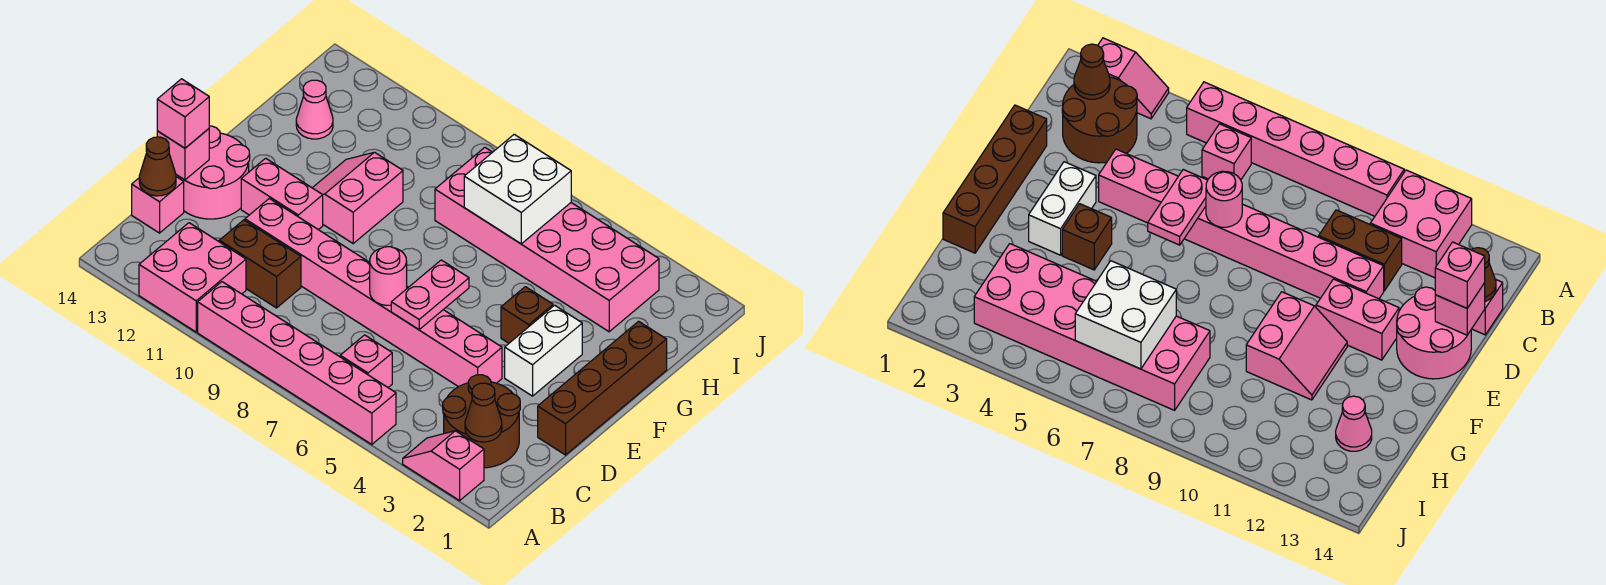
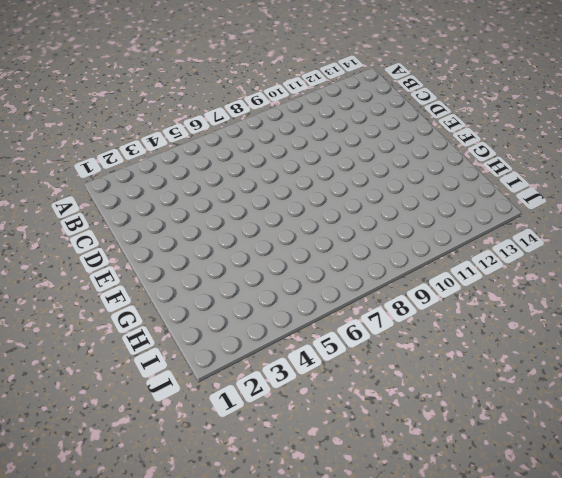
none -> pink slope A2:A3 level 1 top 2
none -> pink brick A5:A10 level 1
none -> pink brick A11:B12 level 1

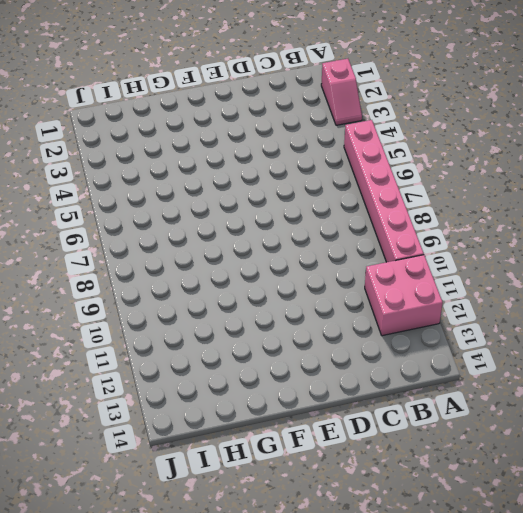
none -> brown round brick B2:C3 level 1
none -> pink brick B6 level 1
none -> brown brick C10:C11 level 1

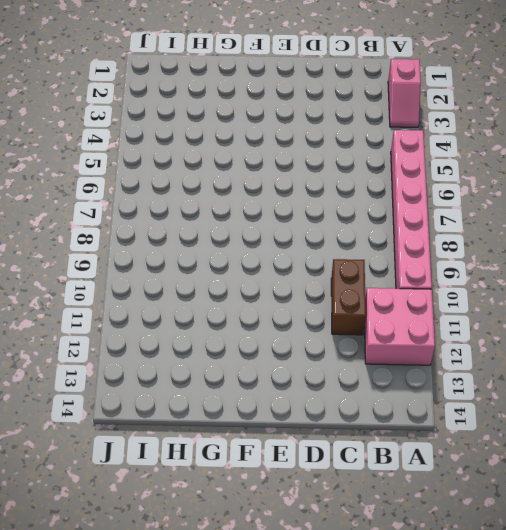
none -> brown round brick B2:C3 level 1
none -> pink brick B6 level 1
none -> pink brick C14 level 1

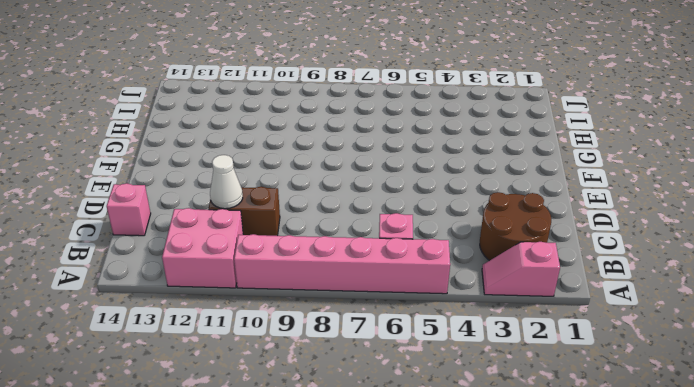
white cone C11 level 2 -> none
none -> brown brick D1:G1 level 1
none -> pink brick D4:D11 level 1
none -> pink round brick D13:E14 level 1

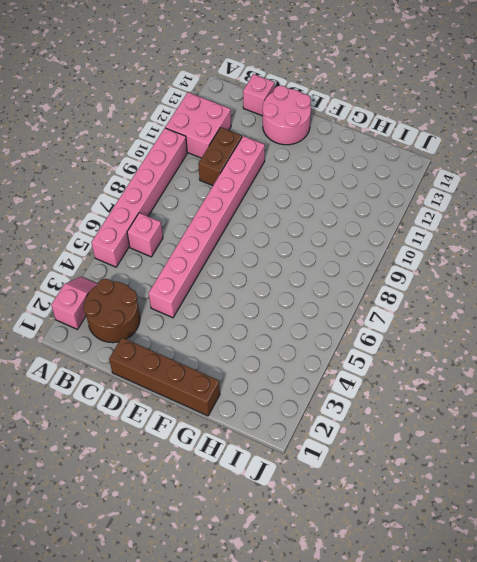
none -> white brick E3:F3 level 1
none -> pink brick E11:E12 level 1
none -> brown brick F4 level 1

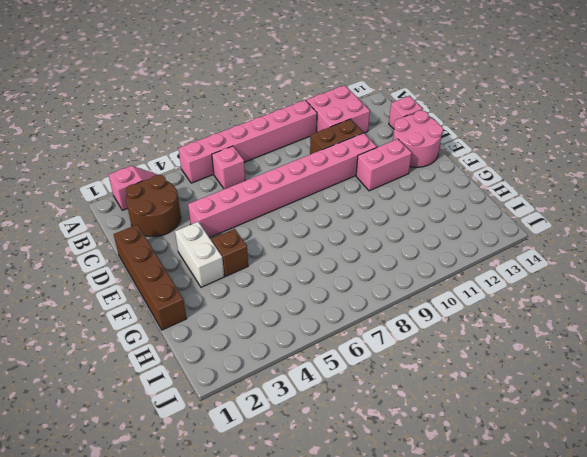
none -> pink slope F10:G11 level 1 top 10
none -> pink brick H3:I8 level 1
none -> pink cone H13 level 1

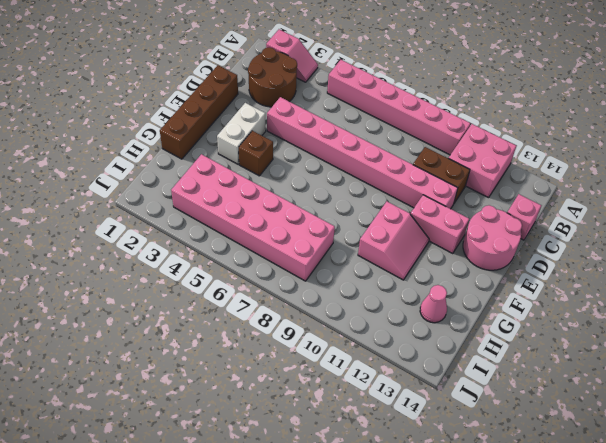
none -> pink brick B6 level 1
none -> brown cone B2 level 2
none -> brown cone C14 level 2

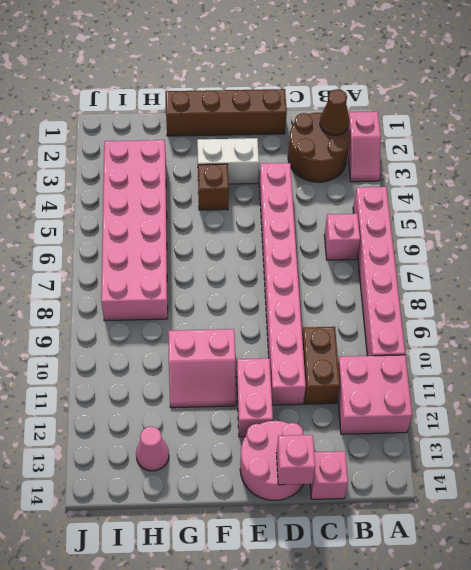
none -> brown cone C14 level 2
none -> pink plate D6:E6 level 2
none -> pink round brick D7 level 2

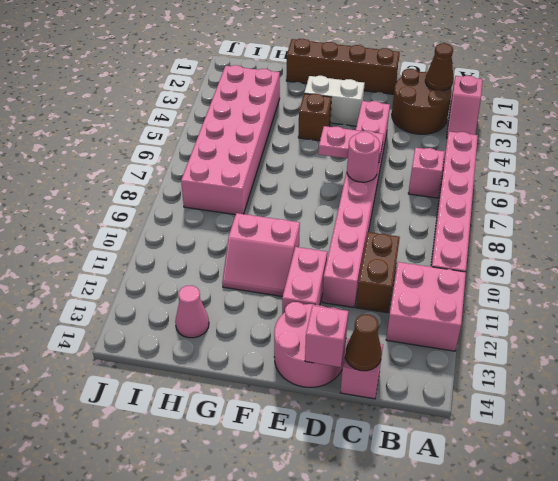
none -> white brick H6:I7 level 2
none -> pink brick D14 level 3

